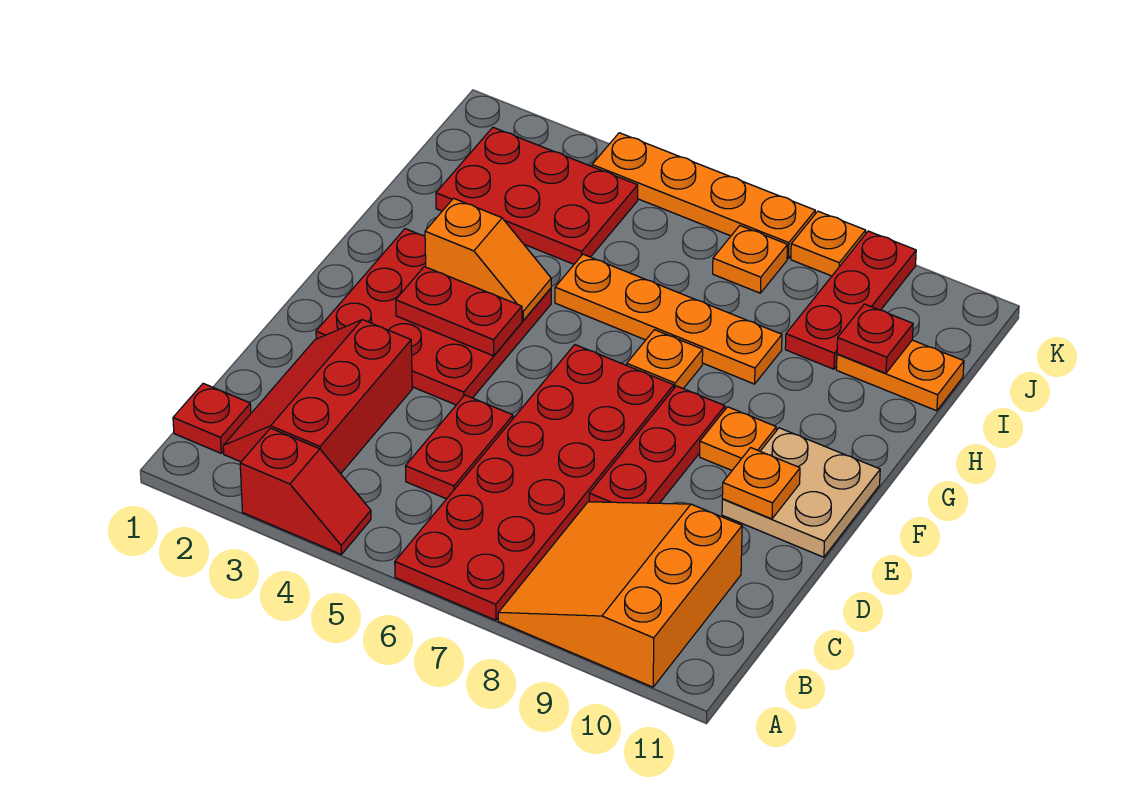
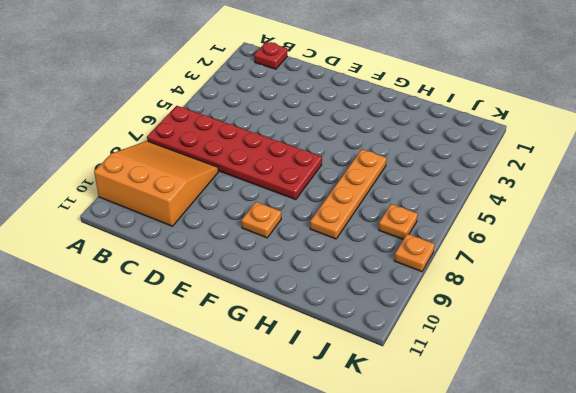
none -> red slope A3:A4 level 1 top 3
none -> red slope B2:D3 level 1 top 3
none -> red plate C5:D5 level 1

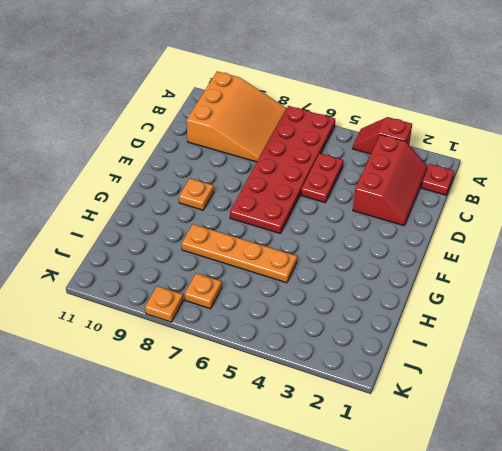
none -> red plate D8:F8 level 1
none -> red plate E2:G4 level 1
none -> tan plate E10:F11 level 1

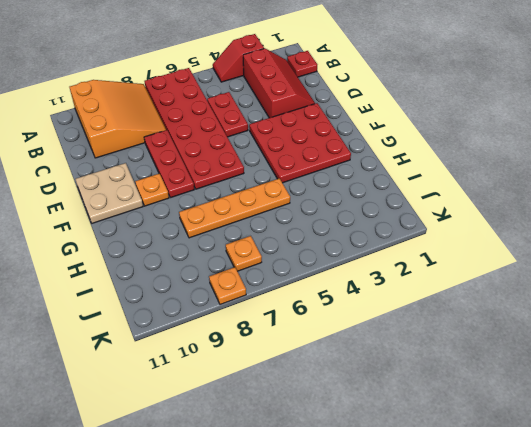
none -> orange plate G7 level 1
none -> red plate I2:J4 level 1
none -> red plate I9:K9 level 1

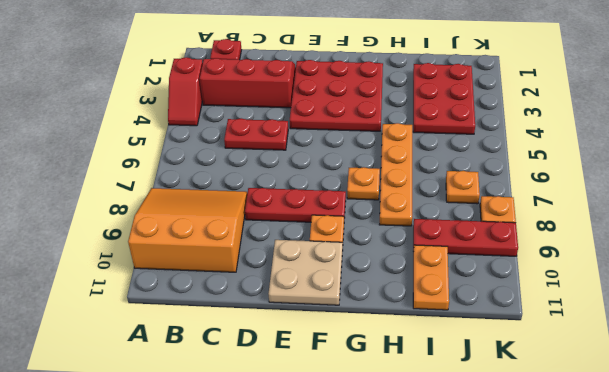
none -> red plate A6:F7 level 1
none -> orange plate K4:K7 level 1
none -> orange plate E10 level 2

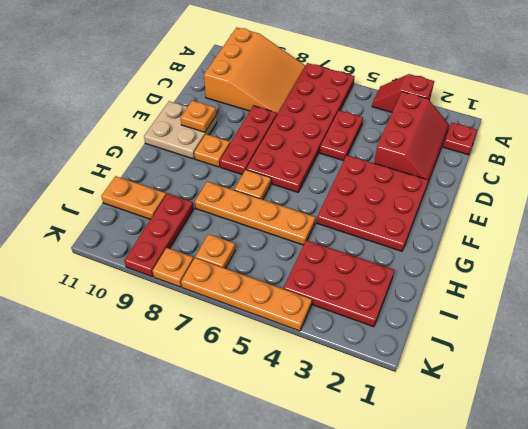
none -> red plate F3:F4 level 2
none -> orange slope G3:G4 level 2 top 3
none -> red plate I10 level 2

